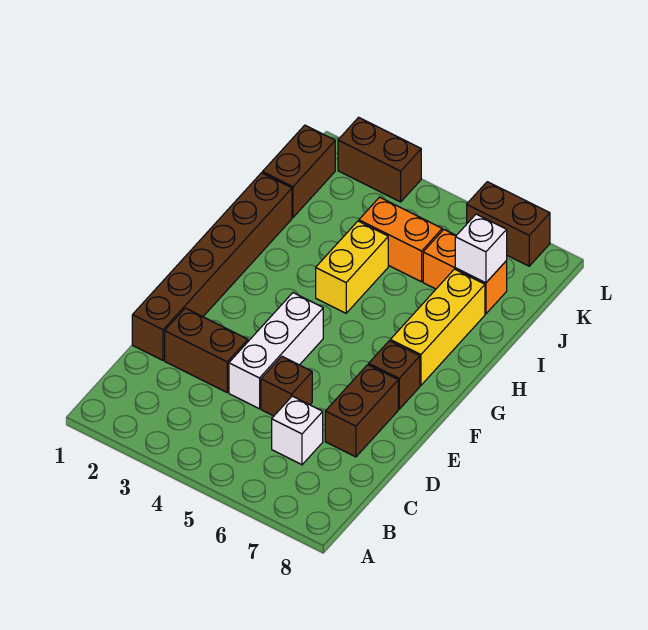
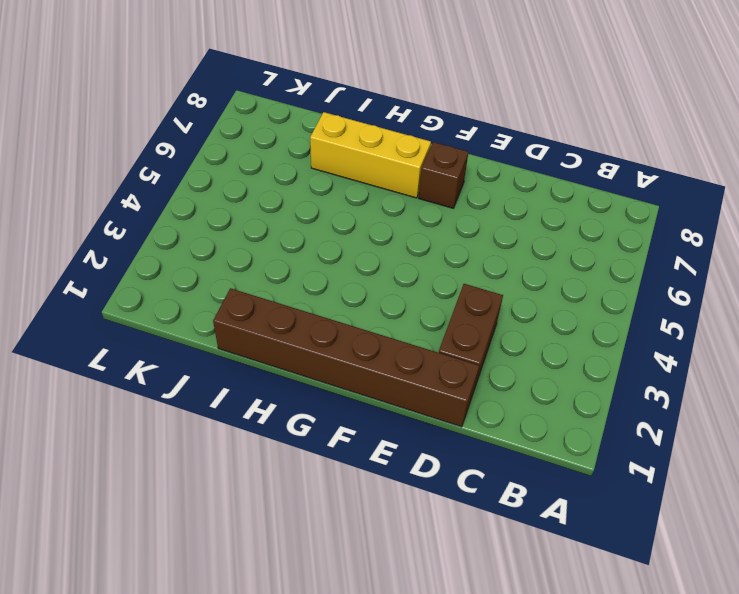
none -> white brick C6 level 1
none -> white brick D4:F4 level 1
none -> brown brick D5 level 1

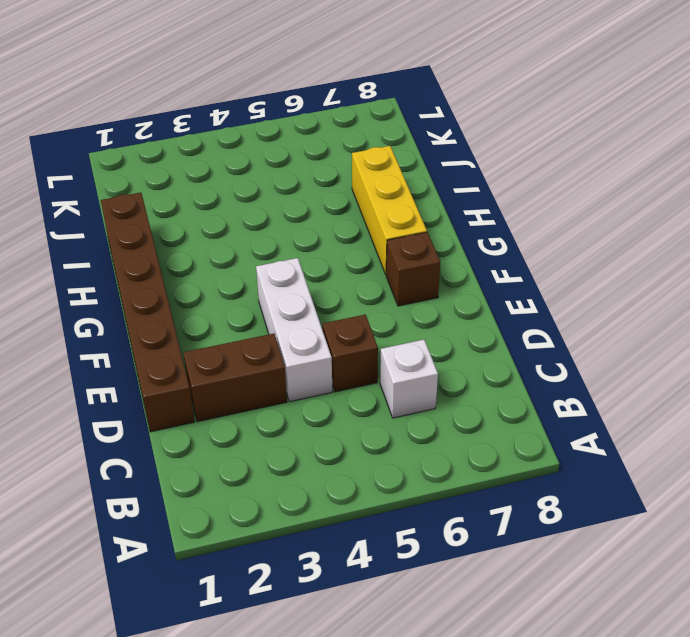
none -> brown brick D7:E7 level 1
none -> yellow brick H4:I4 level 1
none -> brown brick J1:K1 level 1

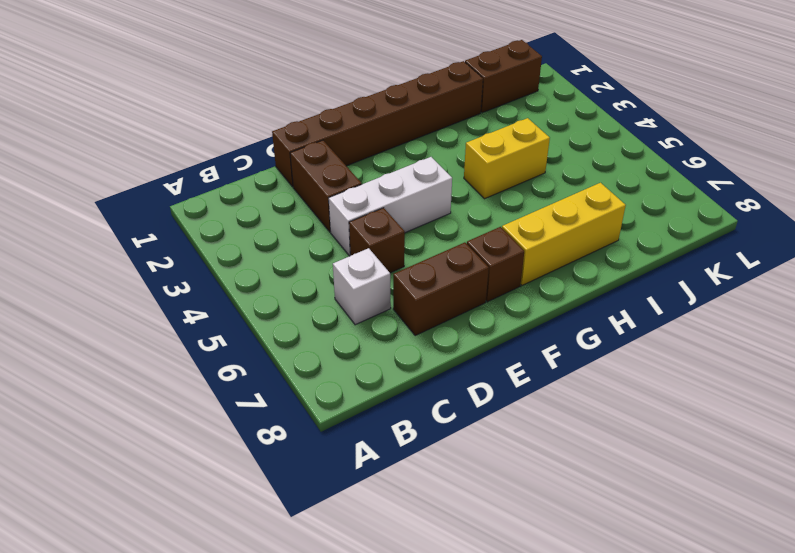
none -> orange brick J4:J5 level 1
none -> orange brick J6:J7 level 1
none -> brown brick L2:L3 level 1

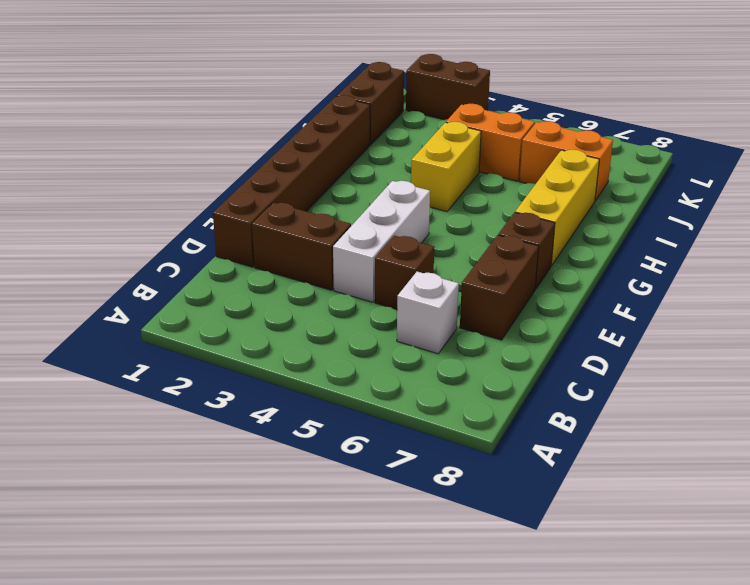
none -> brown brick L6:L7 level 1
none -> white brick J7 level 2

